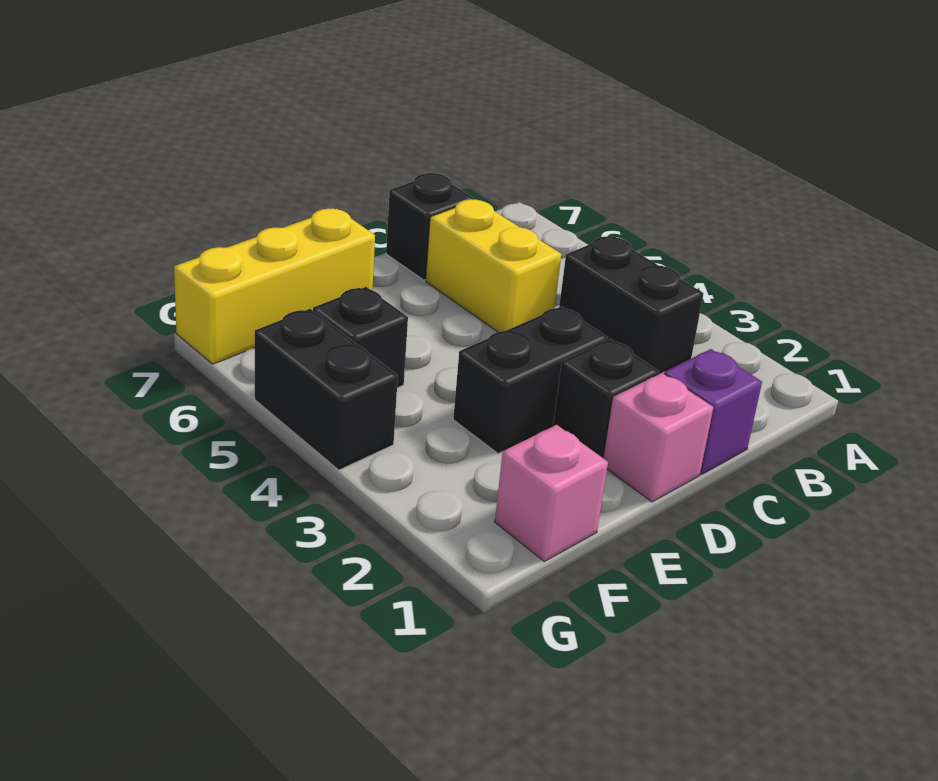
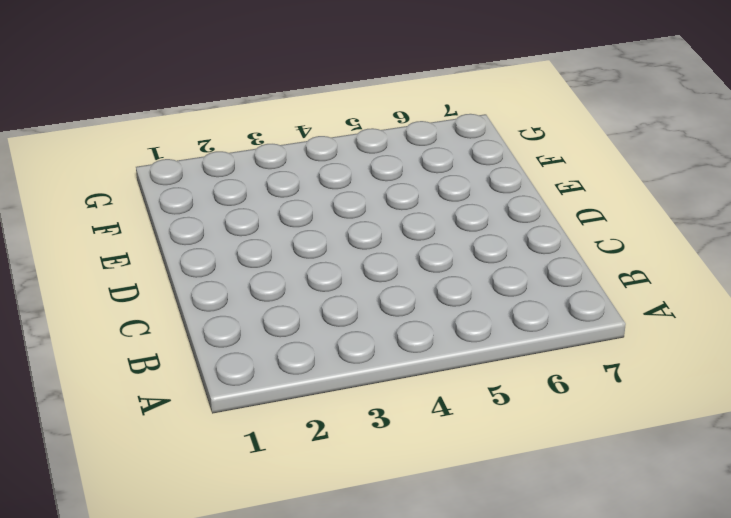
none -> black brick B3:B4 level 1
none -> purple brick C1 level 1

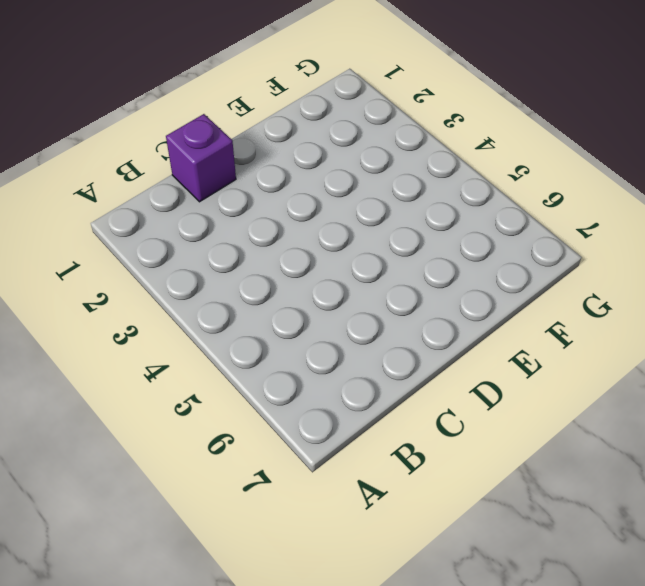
none -> black brick B3:B4 level 1
none -> yellow brick C5:C6 level 1

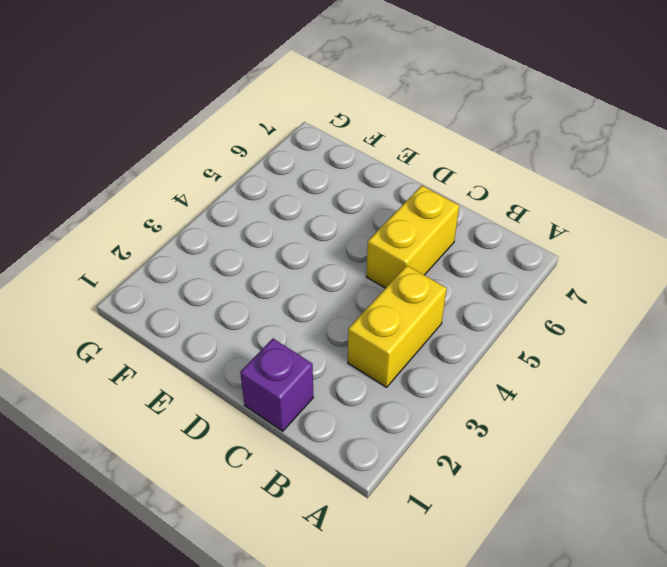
yellow brick B3:B4 level 1 -> black brick B3:B4 level 1
none -> black brick C7 level 1
none -> pink brick D1 level 1

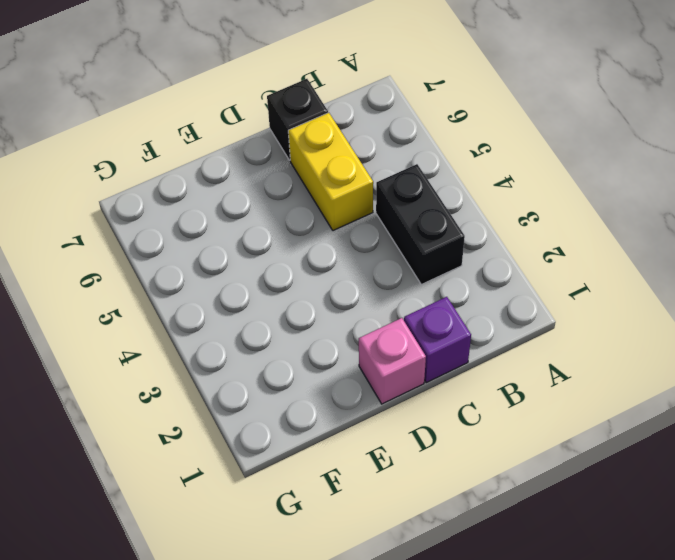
none -> black brick D2 level 1
none -> black brick D3:E3 level 1

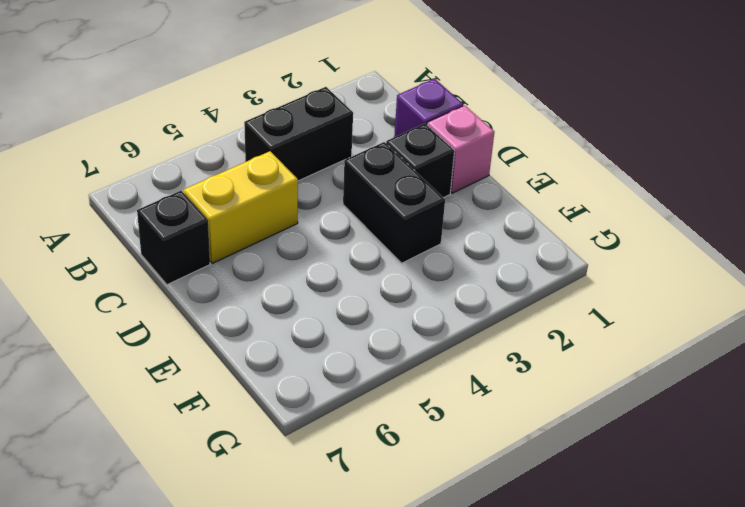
none -> yellow brick E7:G7 level 1
none -> pink brick F1 level 1

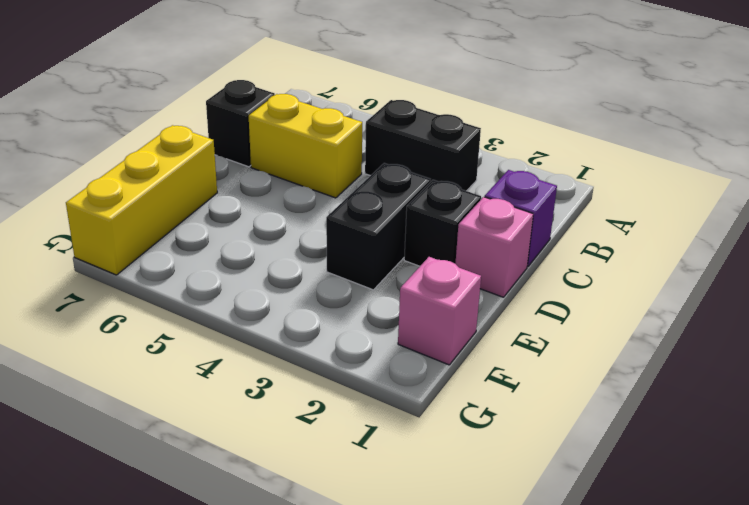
none -> black brick F5 level 1
none -> black brick G4:G5 level 1

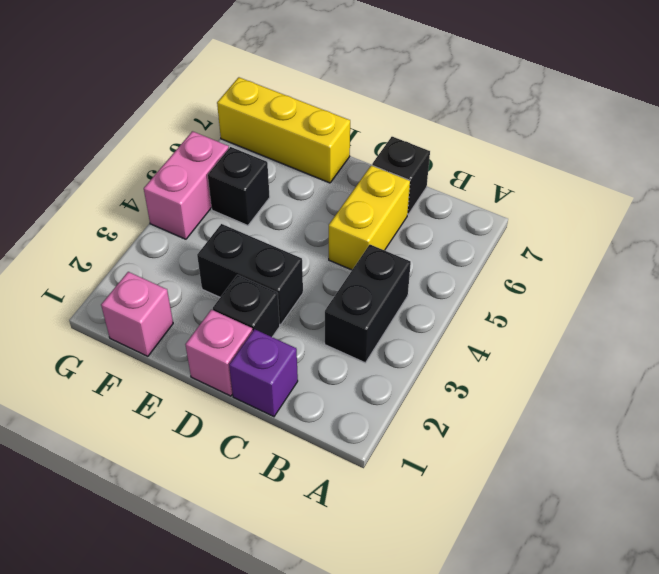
pink brick G4:G5 level 1 -> black brick G4:G5 level 1

